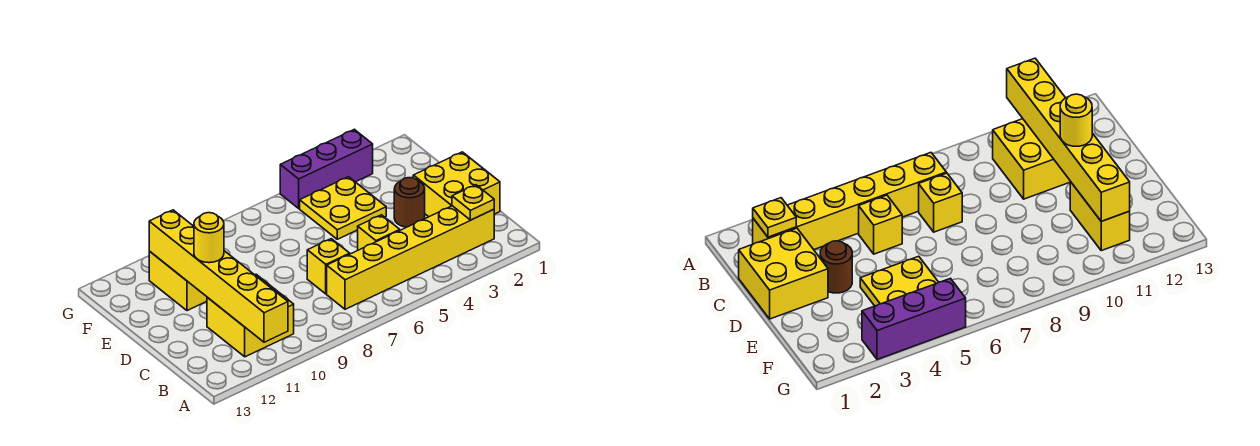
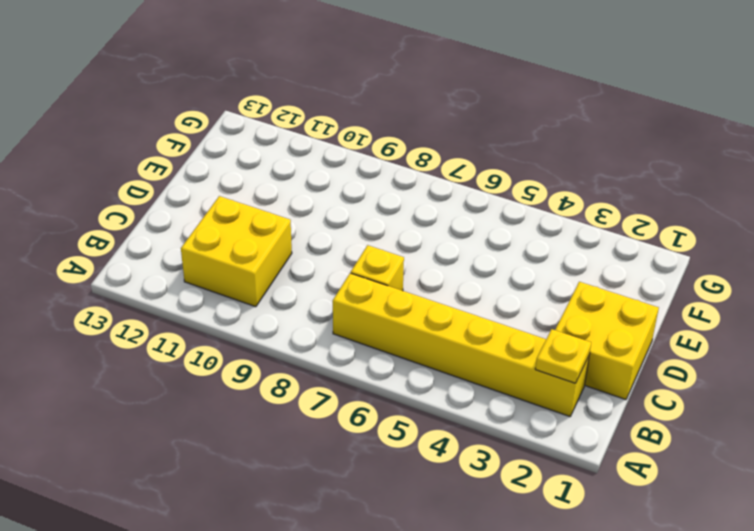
none -> yellow brick C5 level 1
none -> brown round brick D3 level 1
none -> yellow plate E4:F5 level 1

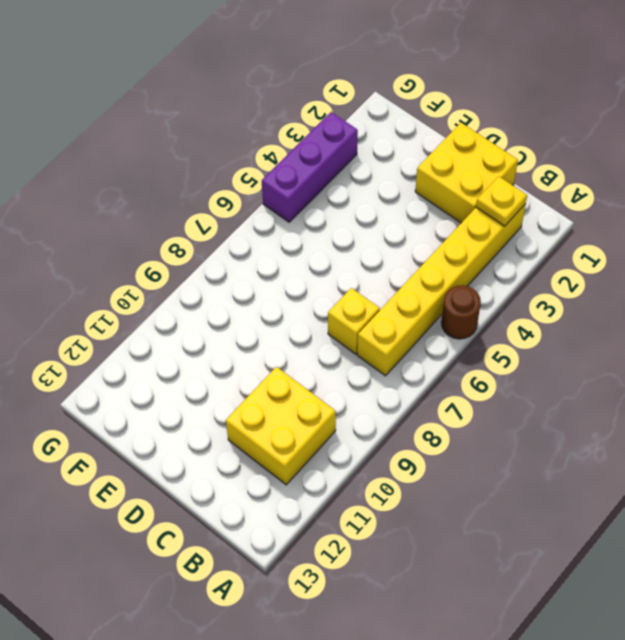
brown round brick A5 level 1 -> brown round brick D3 level 1
none -> yellow brick C5 level 1
none -> yellow plate E4:F5 level 1
none -> yellow brick E11:F11 level 1

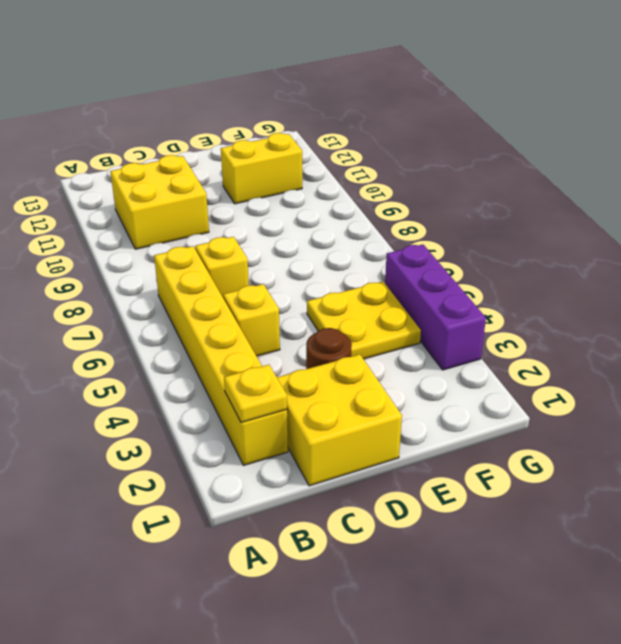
none -> yellow brick A11:F11 level 2
none -> yellow round brick D11 level 3

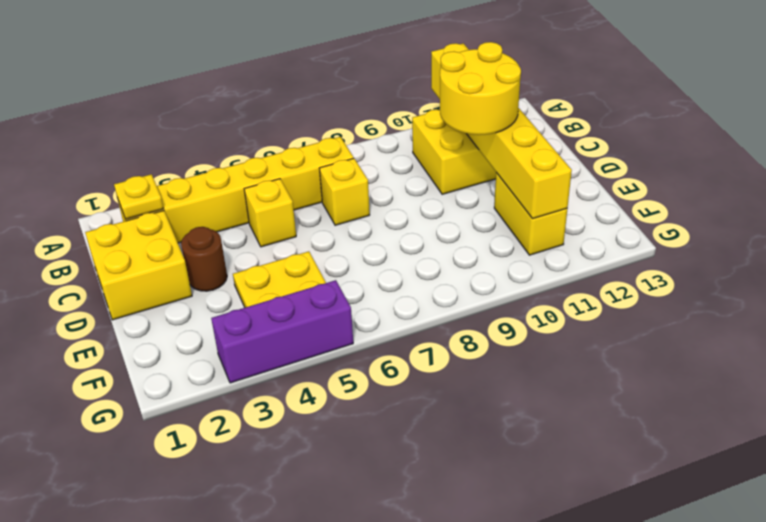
yellow round brick C10:D11 level 3 -> yellow round brick D11 level 3

